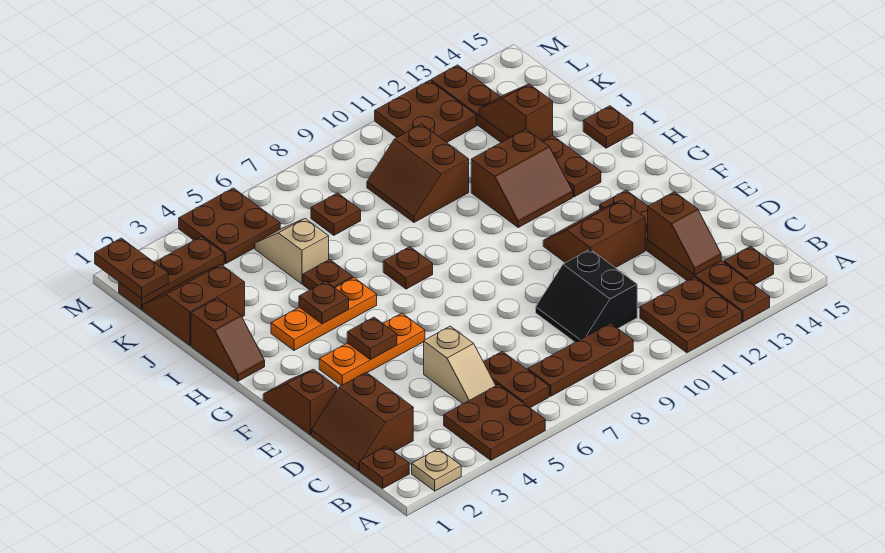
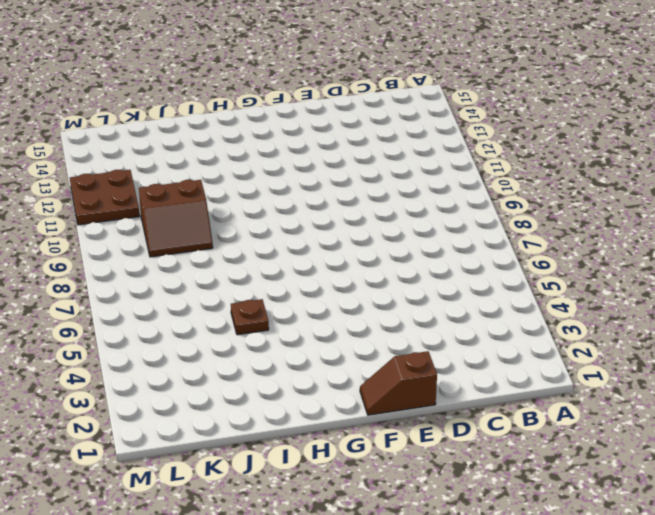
none -> tan plate A2 level 1
none -> brown plate A4:B5 level 1
none -> brown plate A11:B12 level 1
none -> brown plate A13:F13 level 1

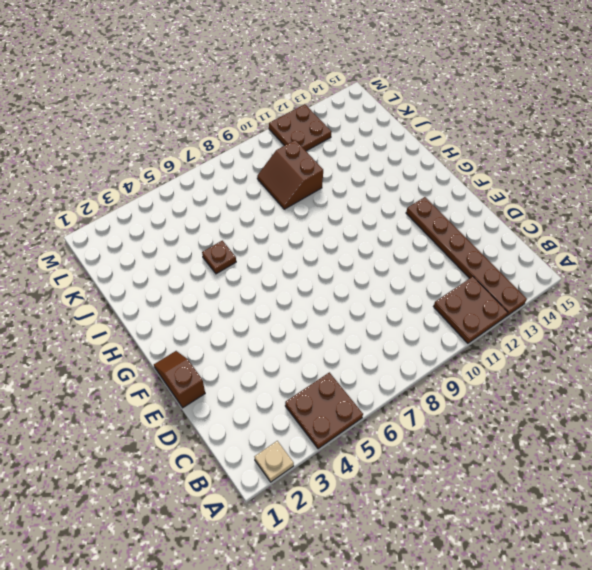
none -> brown plate B1 level 1
none -> brown plate B6:C6 level 1
none -> brown plate B7:B9 level 1
none -> brown plate B14 level 1

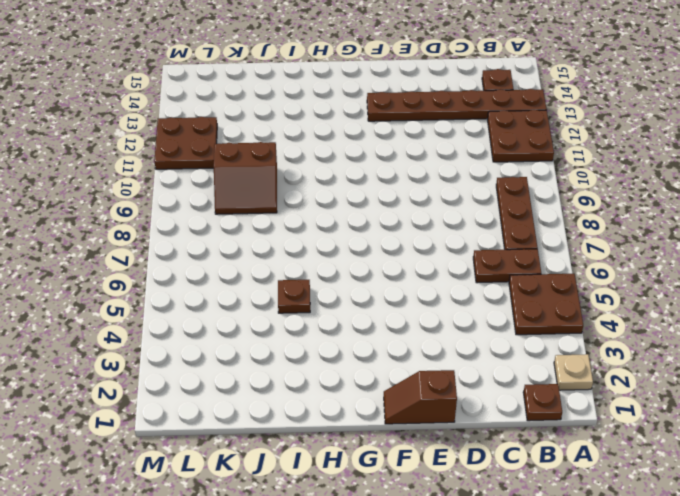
none -> brown slope C1:D2 level 1 top 2
none -> tan slope C5:D5 level 1 top D
none -> black slope C9:D10 level 1 top 10
none -> brown slope E11:F12 level 1 top E

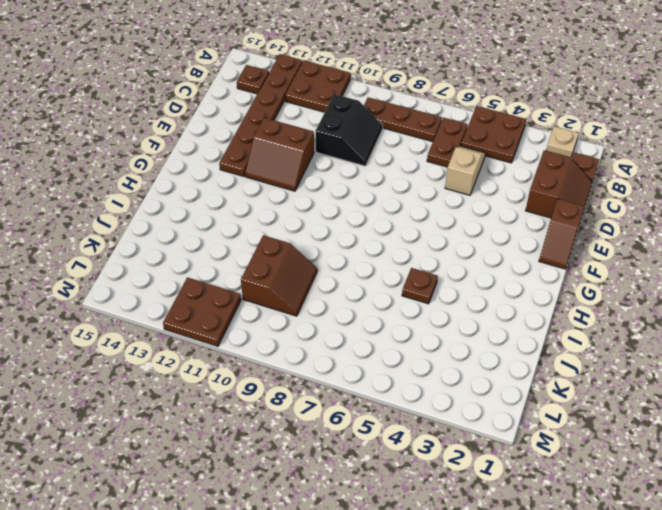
none -> orange plate F3:F5 level 1
none -> brown slope H1:I1 level 1 top I
none -> orange plate H3:H5 level 1
none -> brown plate H7 level 1

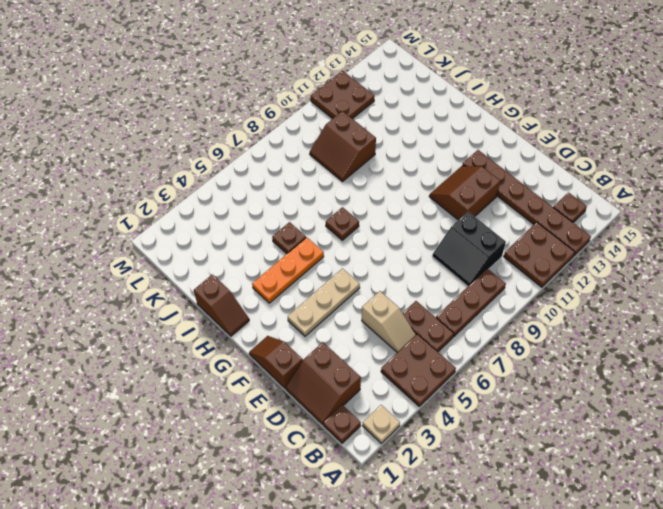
tan plate F3:F5 level 1 -> orange plate F3:F5 level 1
none -> brown slope H11:I12 level 1 top I
none -> brown plate H13:M13 level 1
none -> brown plate I15 level 1
none -> brown slope J1:K2 level 1 top J

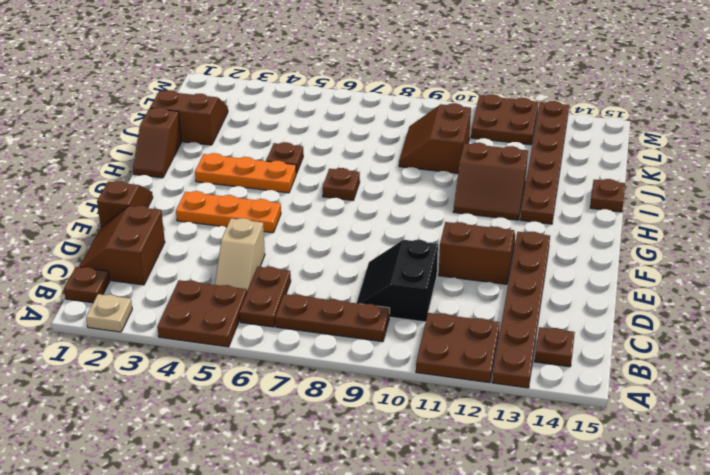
none -> tan slope J5:K5 level 1 top J
none -> brown plate K7 level 1
none -> brown plate L1:L3 level 1
none -> brown plate L4:M5 level 1

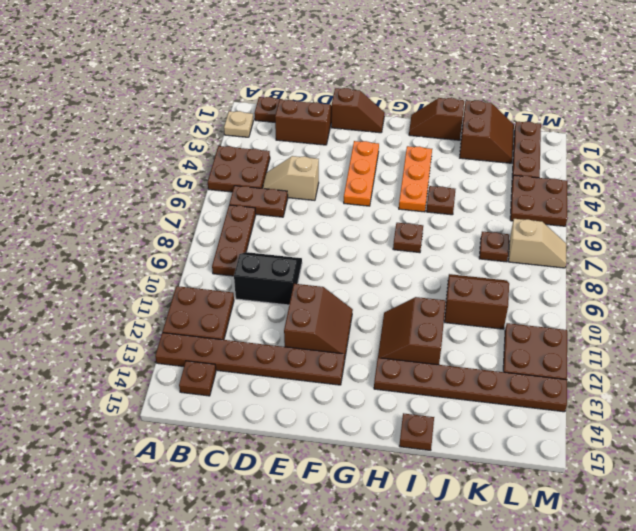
tan slope L7:M7 level 1 top L -> tan slope J5:K5 level 1 top J
none -> brown slope C13:D13 level 2 top D
none -> brown plate F4 level 2
none -> brown plate H4 level 2
none -> brown slope J13:K13 level 2 top J

